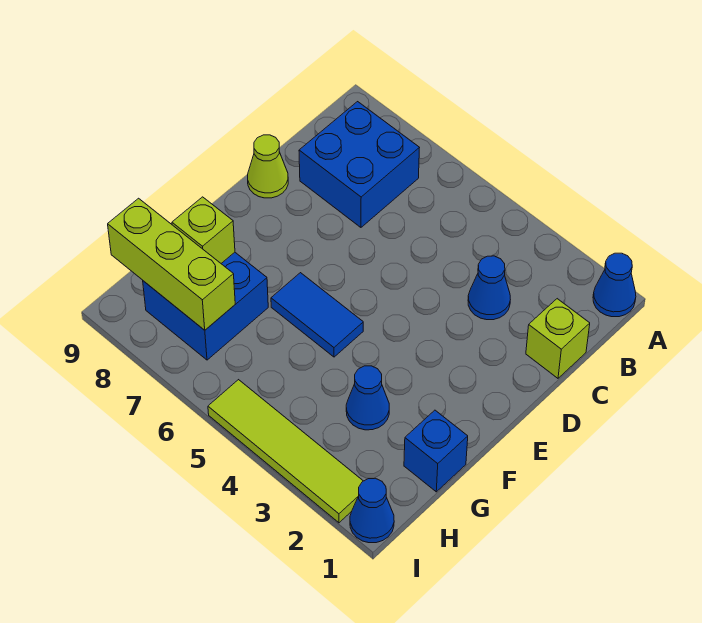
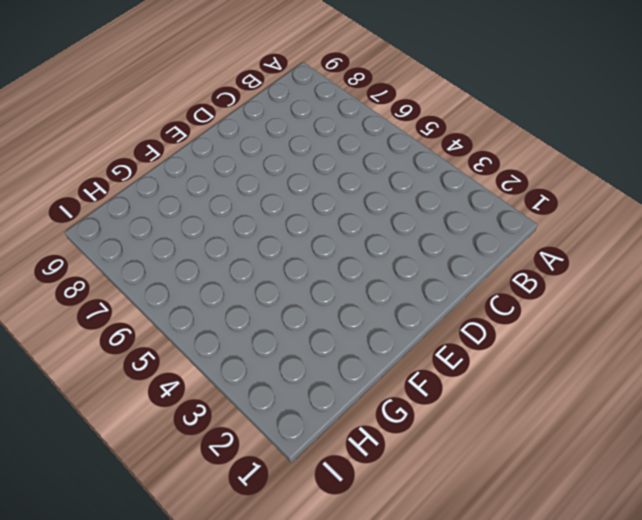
none -> blue cone A1 level 1
none -> blue brick B7:C8 level 1
none -> lime brick C1 level 1

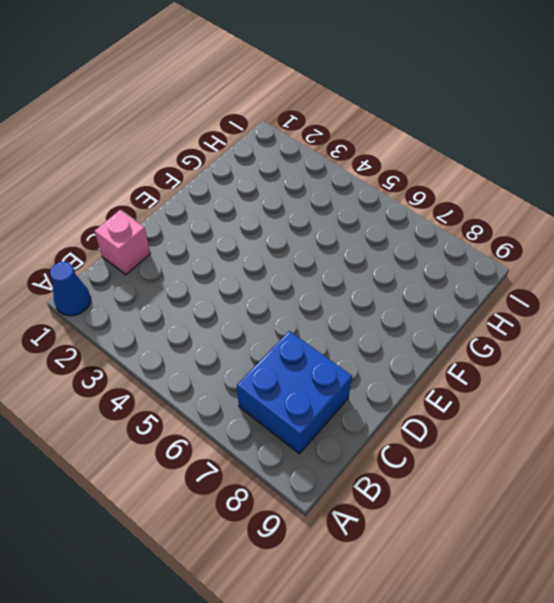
pink brick C1 level 1 -> lime brick C1 level 1
none -> blue cone C3 level 1
none -> lime cone D9 level 1
none -> blue tile F5:F6 level 1

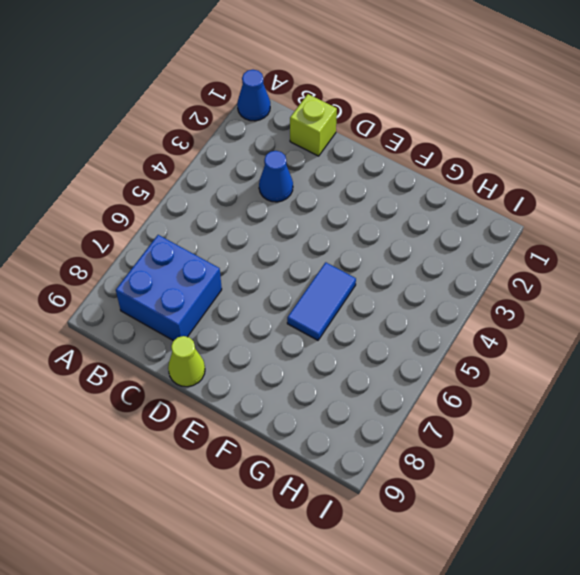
none -> blue brick G1 level 1
none -> blue cone G3 level 1
none -> blue brick G7:H8 level 1

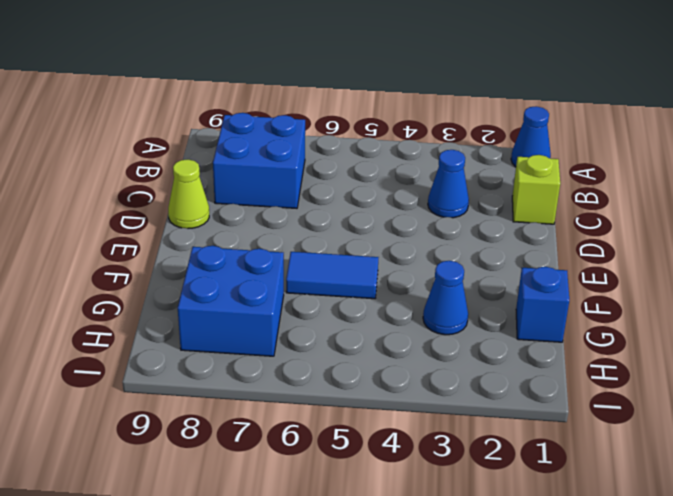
none -> blue cone I1 level 1
none -> lime tile I2:I5 level 1
none -> lime brick G8 level 2

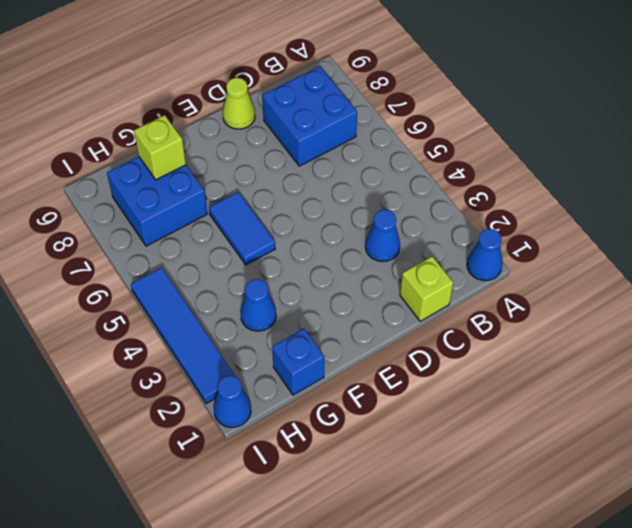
blue tile I2:I5 level 1 -> lime tile I2:I5 level 1
none -> lime brick H7:H9 level 2

